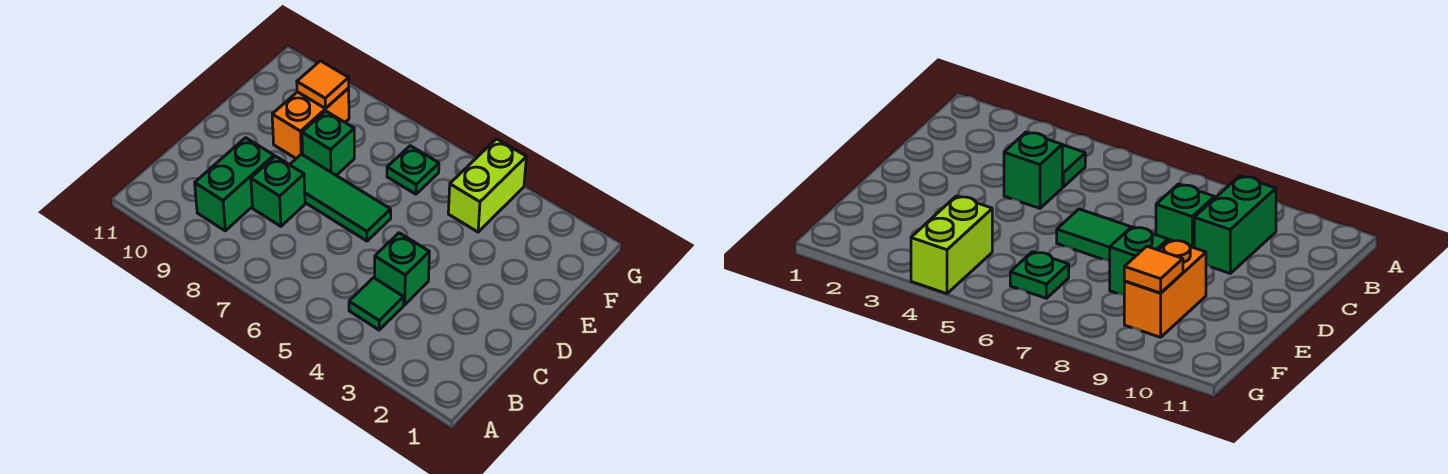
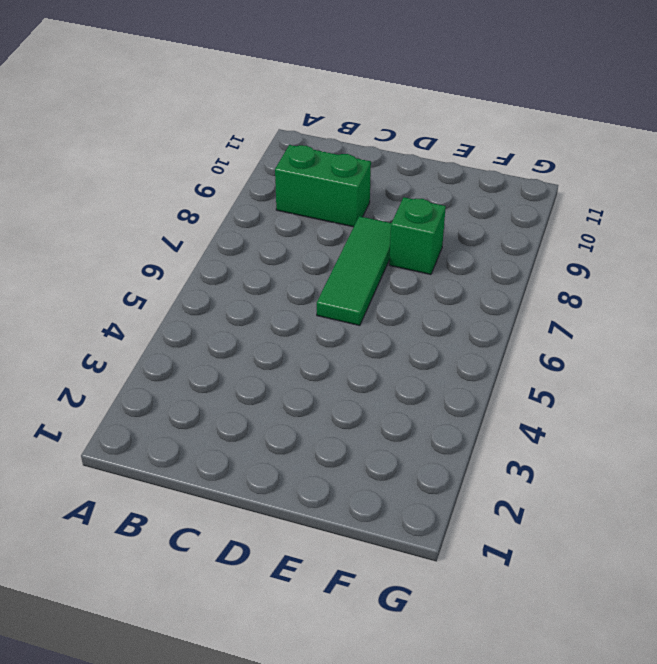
none -> green tile B4 level 1
none -> green brick C4 level 1

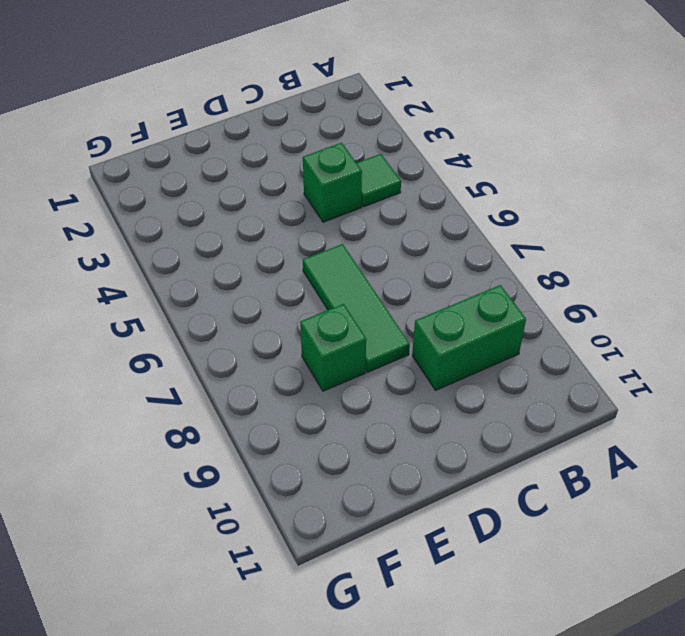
none -> green brick C8 level 1
none -> orange brick E9:F9 level 1

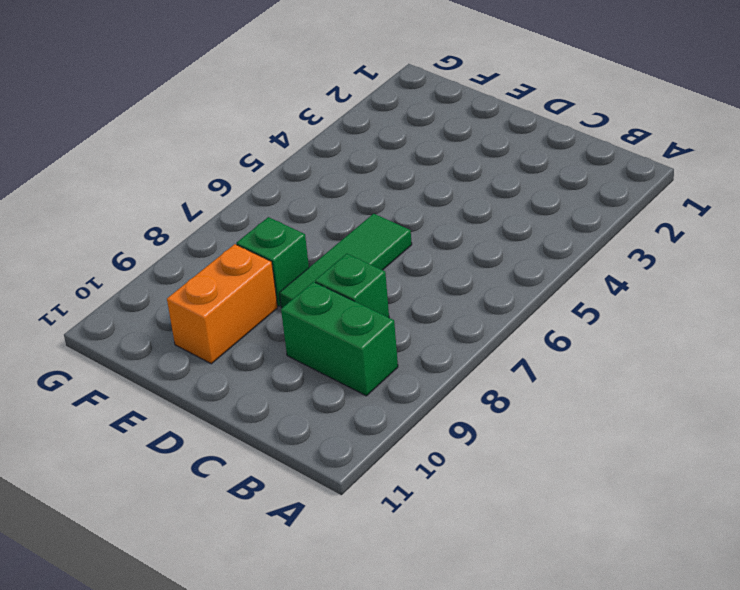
orange brick E9:E10 level 1 -> orange brick E9:F9 level 1
none -> green tile B4 level 1
none -> green brick C4 level 1

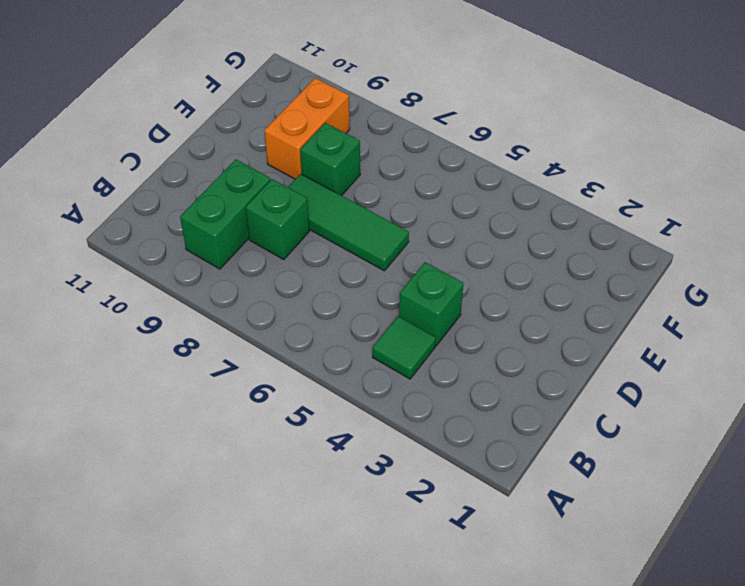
none -> lime brick F4:G4 level 1
none -> green plate F6 level 1

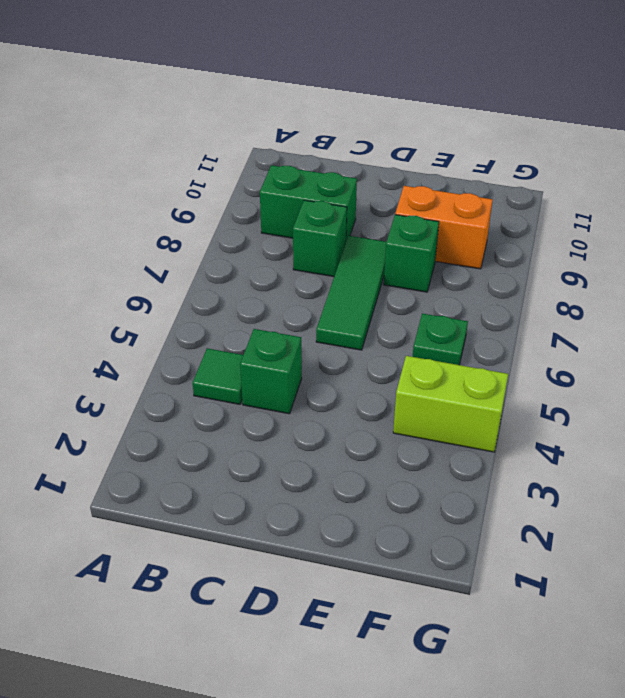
none -> orange tile F9 level 2

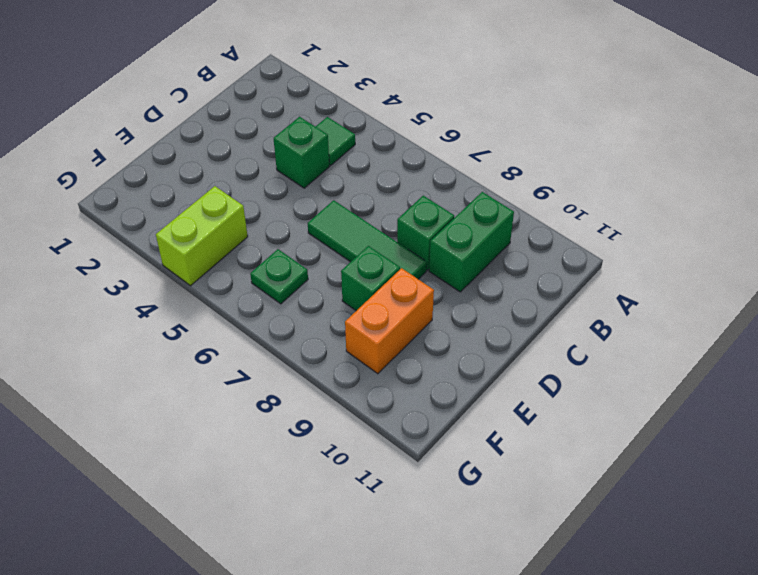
none -> orange tile F9 level 2

